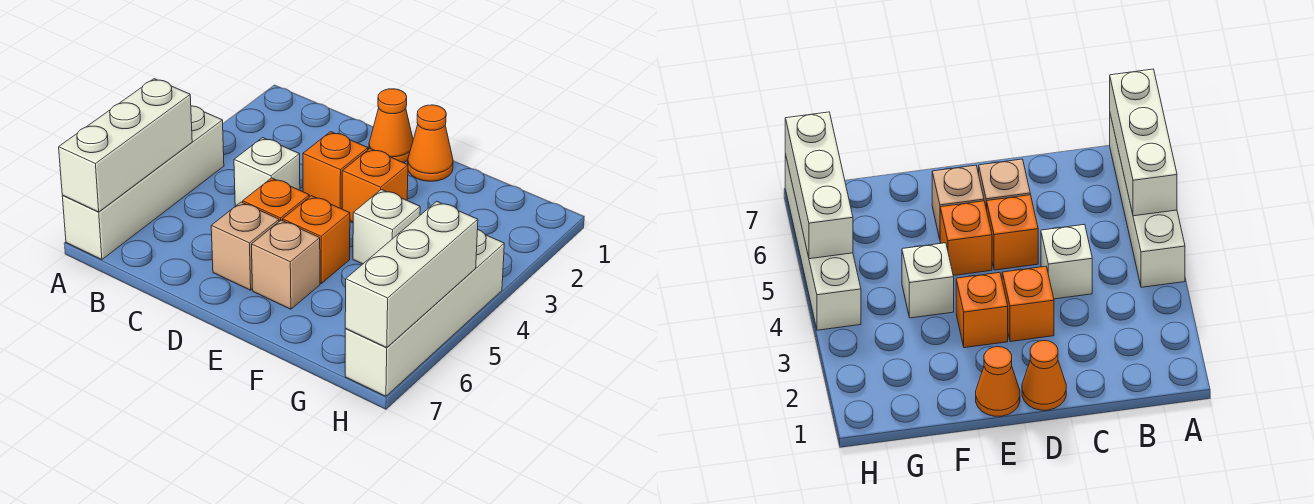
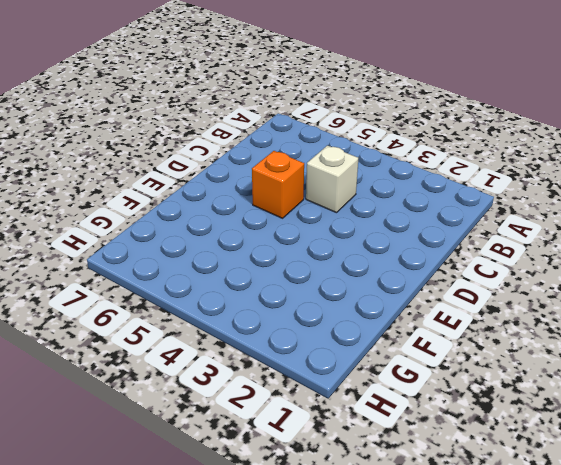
none -> white brick A4:A7 level 1
none -> orange cone D1 level 1
none -> orange brick D3 level 1

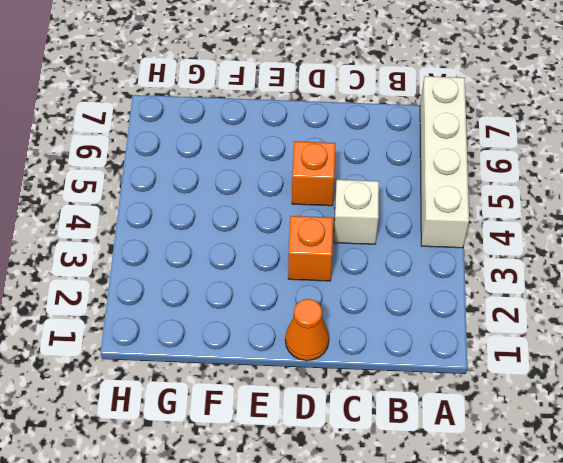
none -> tan brick D6 level 1
none -> orange cone E1 level 1
none -> orange brick E3 level 1

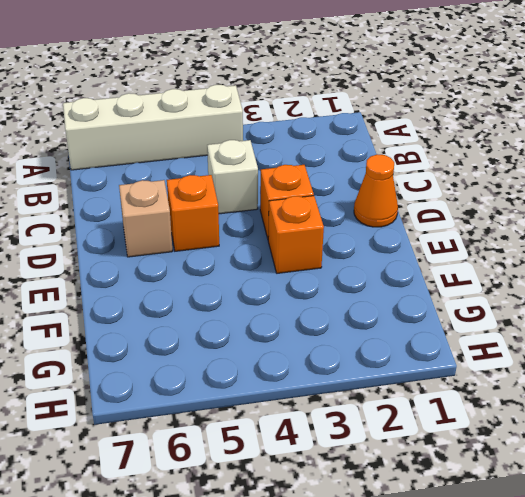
none -> orange cone E1 level 1
none -> orange brick E5 level 1
none -> tan brick E6 level 1

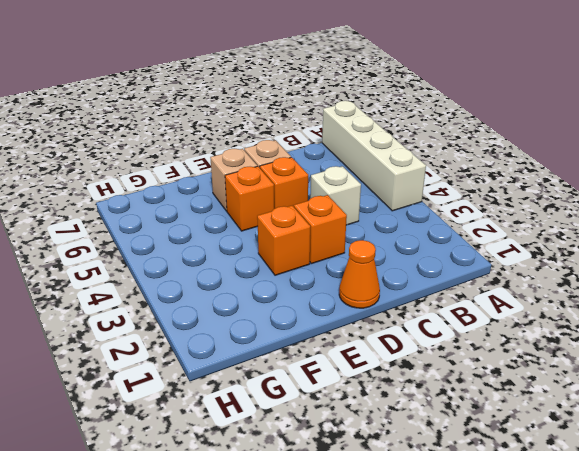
none -> orange cone E1 level 1
none -> white brick F4 level 1
none -> white brick H4:H7 level 1

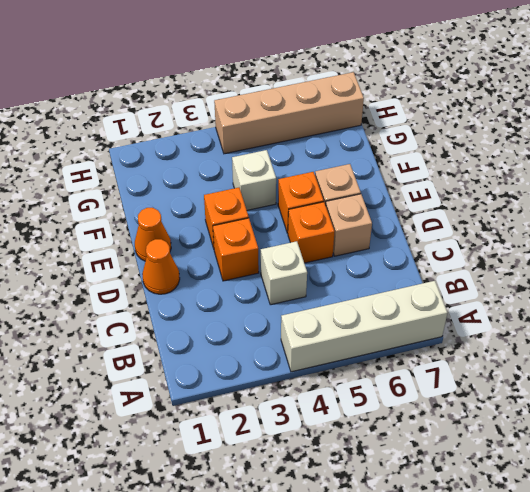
tan brick H4:H7 level 1 -> white brick H4:H7 level 1
none -> white brick A5:A7 level 2
none -> white brick H5:H7 level 2

